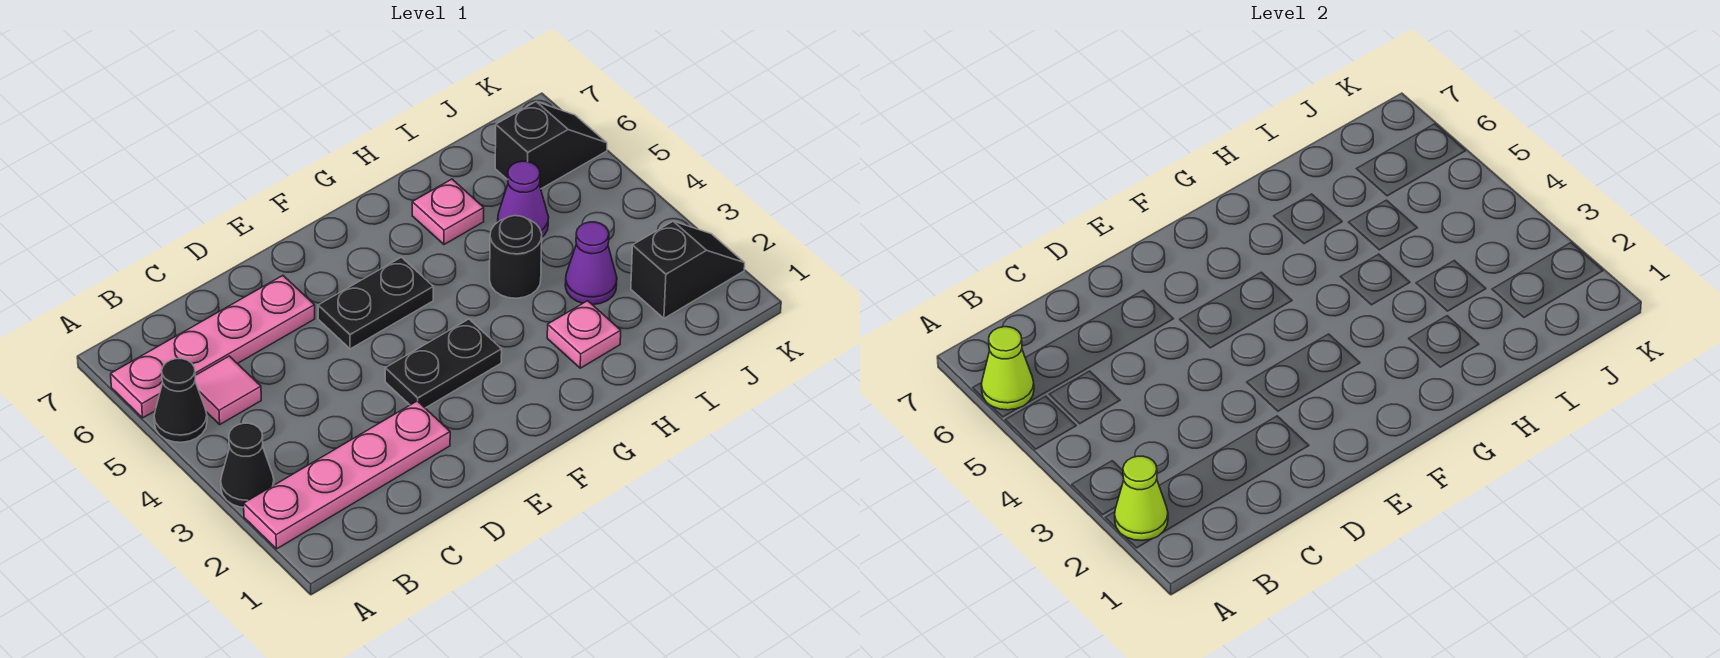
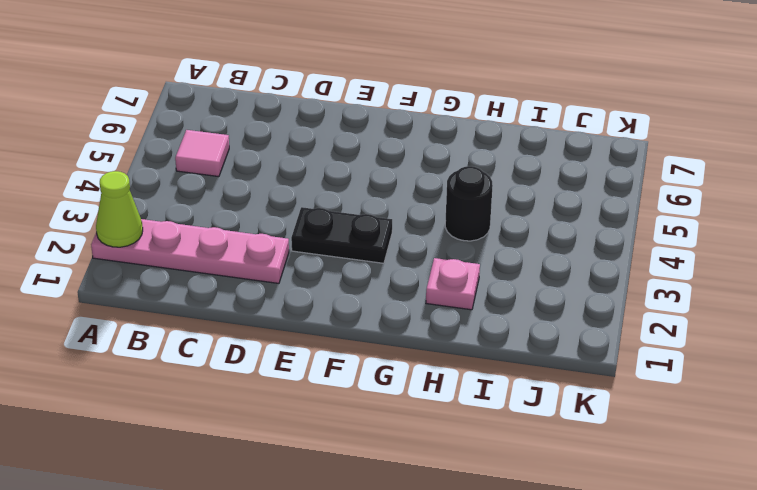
none -> black cone A3 level 1
none -> black cone A5 level 1
none -> pink plate A6:D6 level 1

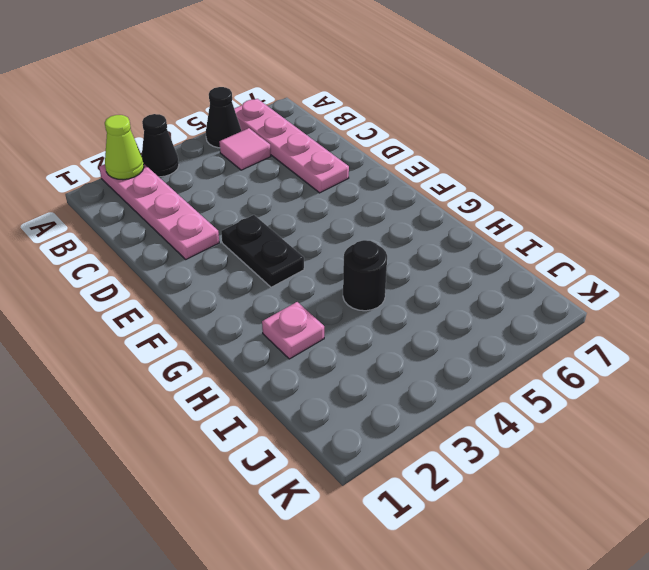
none -> black plate E5:F5 level 1
none -> pink plate H6 level 1
none -> purple cone I3 level 1

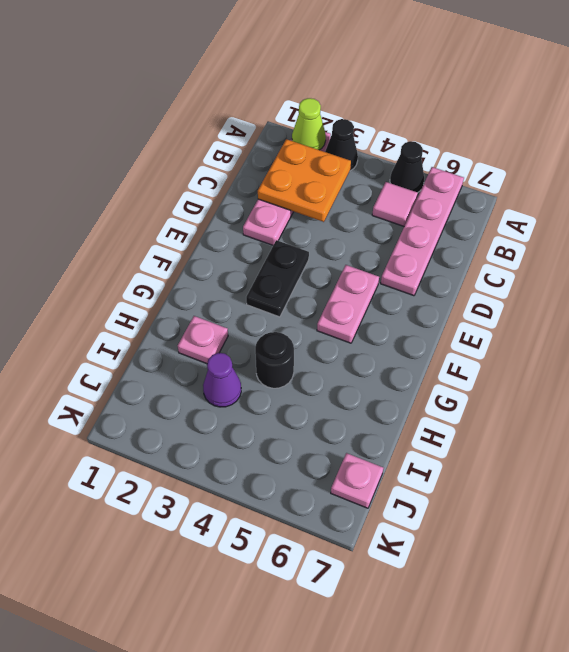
orange plate B2:C3 level 2 -> none
pink plate E5:F5 level 1 -> black plate E5:F5 level 1
pink plate J7 level 1 -> pink plate H6 level 1
none -> purple cone I5 level 1
none -> black slope J2:K2 level 1 top J
none -> black slope J6:K6 level 1 top J

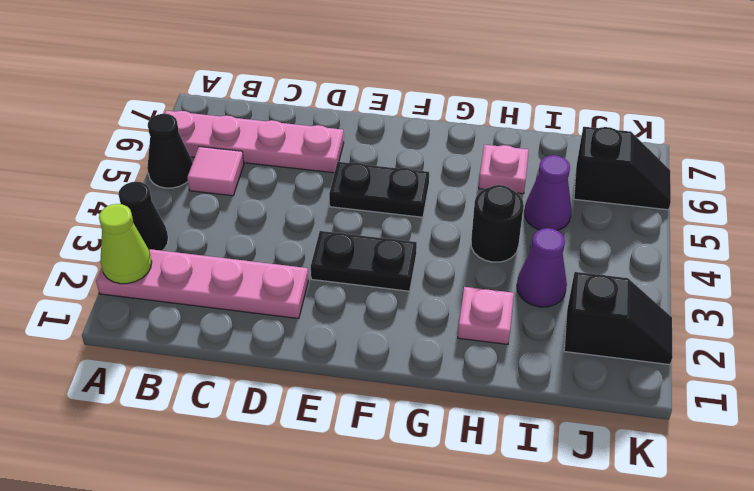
none -> lime cone A6 level 2

